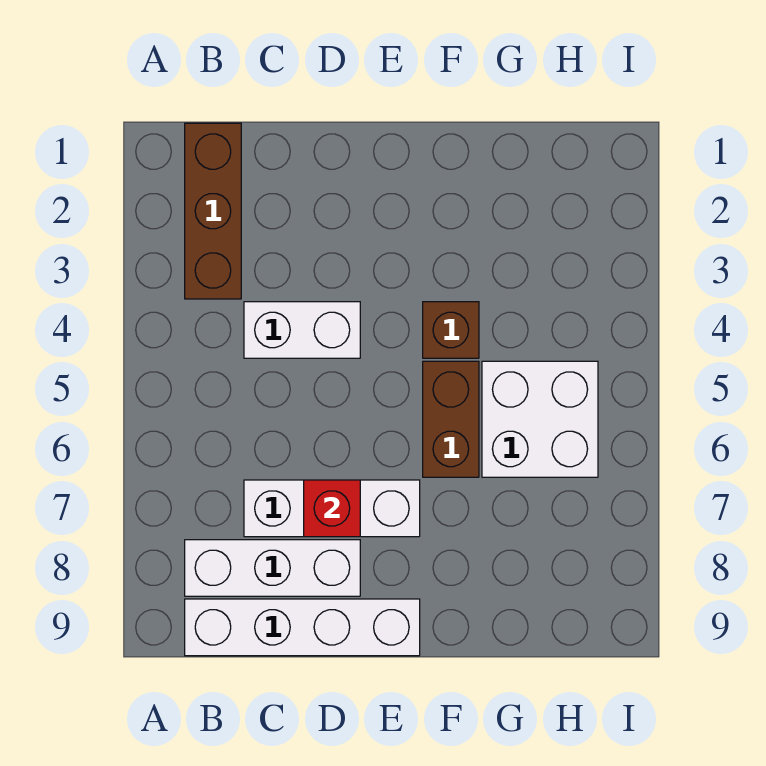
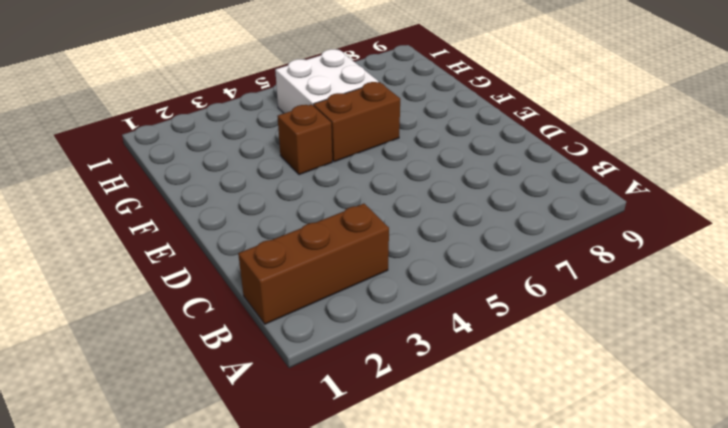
none -> white brick B8:D8 level 1
none -> white brick B9:E9 level 1

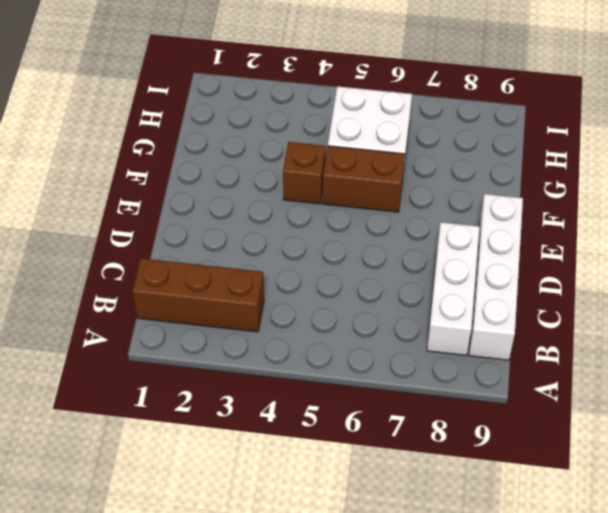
none -> white brick C4:D4 level 1
none -> white brick C7:E7 level 1

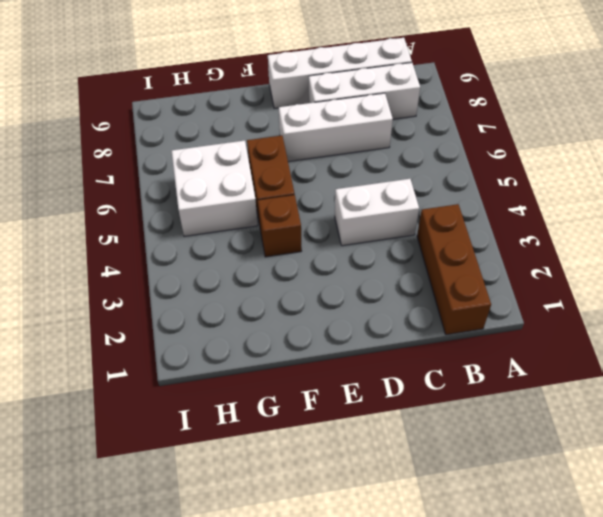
none -> red brick D7 level 2

